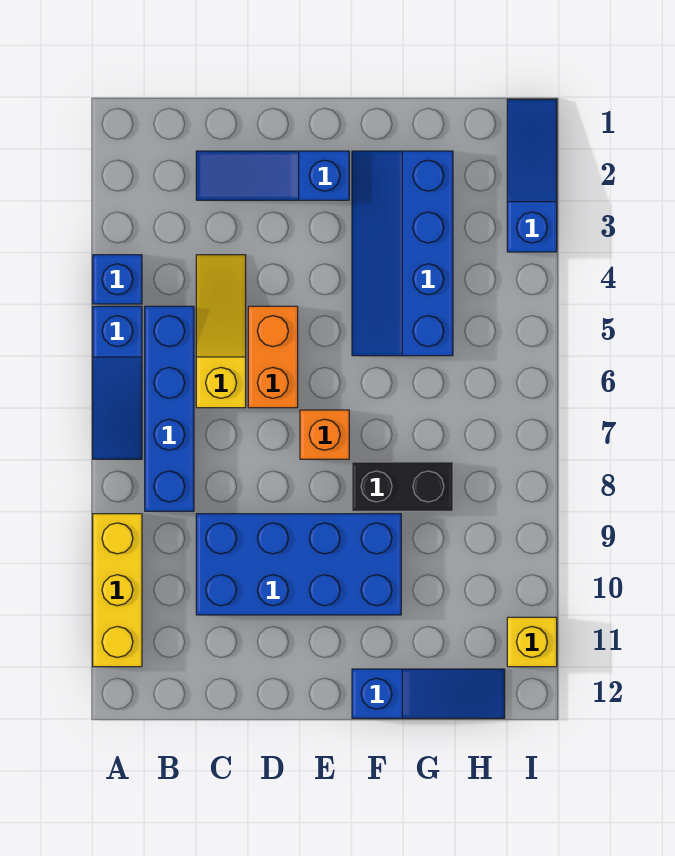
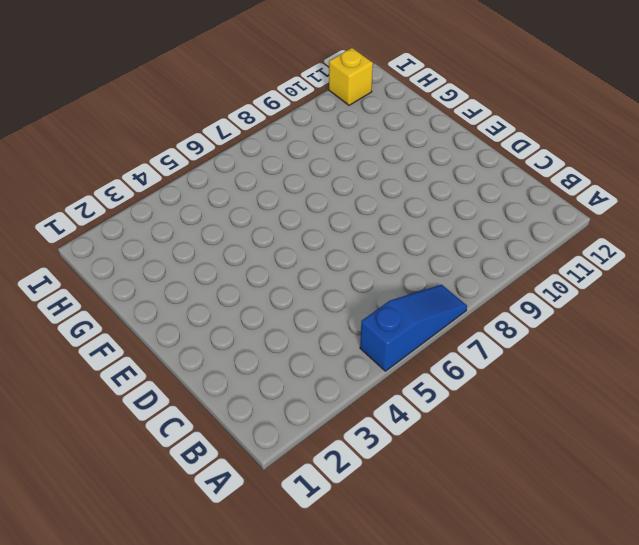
none -> blue brick A4 level 1
none -> yellow brick A9:A11 level 1
none -> blue brick B5:B8 level 1

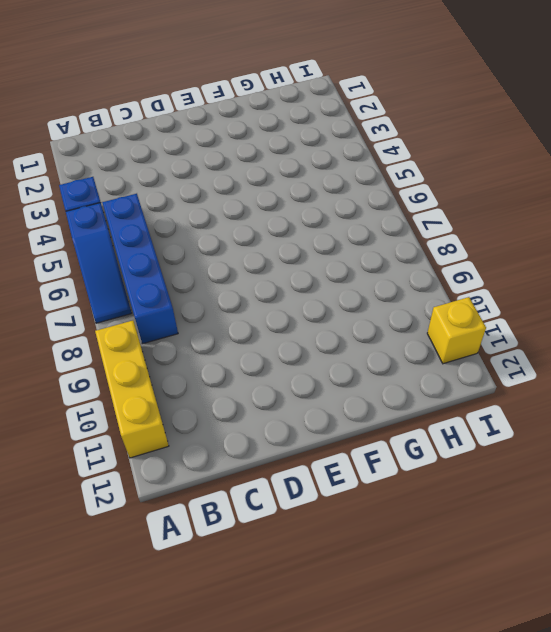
none -> blue slope C2:E2 level 1 top E
none -> yellow slope C4:C6 level 1 top 6
none -> blue brick C9:F10 level 1

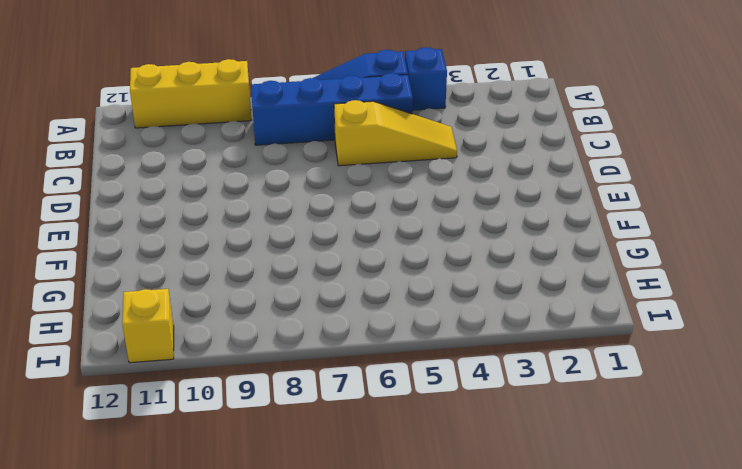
none -> blue slope C2:E2 level 1 top E
none -> blue brick C9:F10 level 1
none -> orange brick D5:D6 level 1

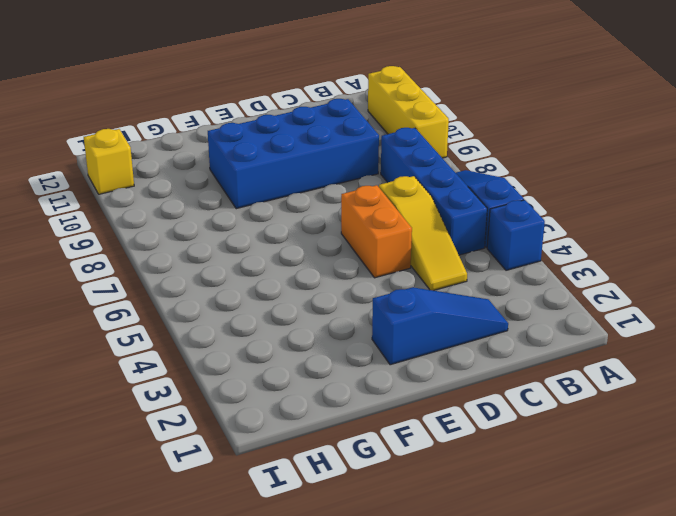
none -> orange brick E7 level 1
none -> blue slope F2:G5 level 1 top G
none -> black brick F8:G8 level 1

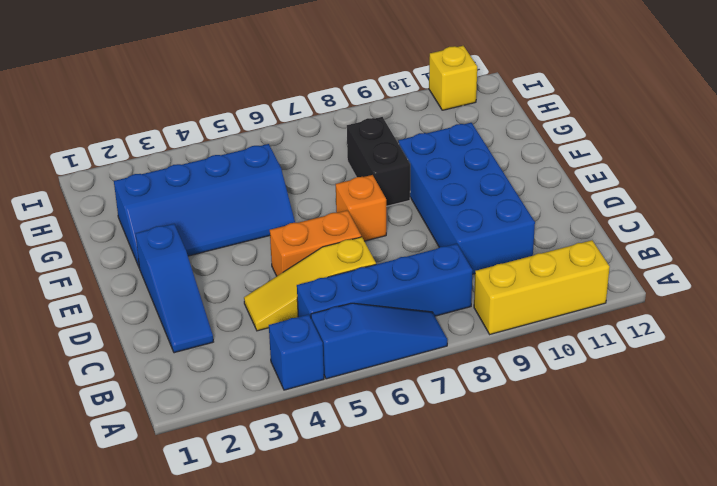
none -> blue slope F12:H12 level 1 top F
none -> blue slope I1:I3 level 1 top 3

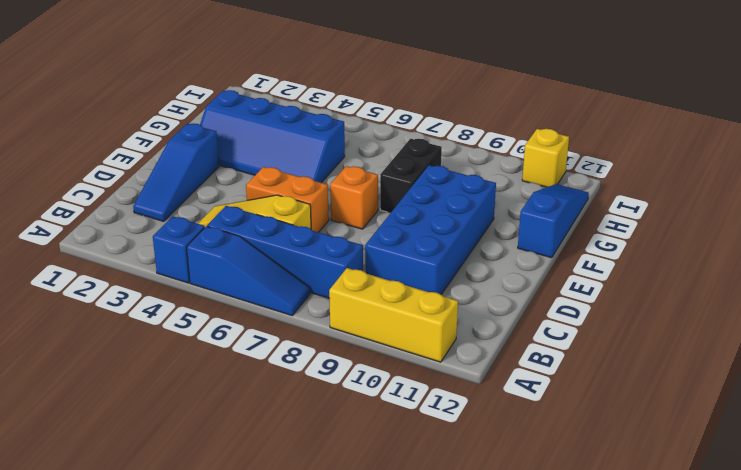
none -> blue slope I1:I3 level 1 top 3

